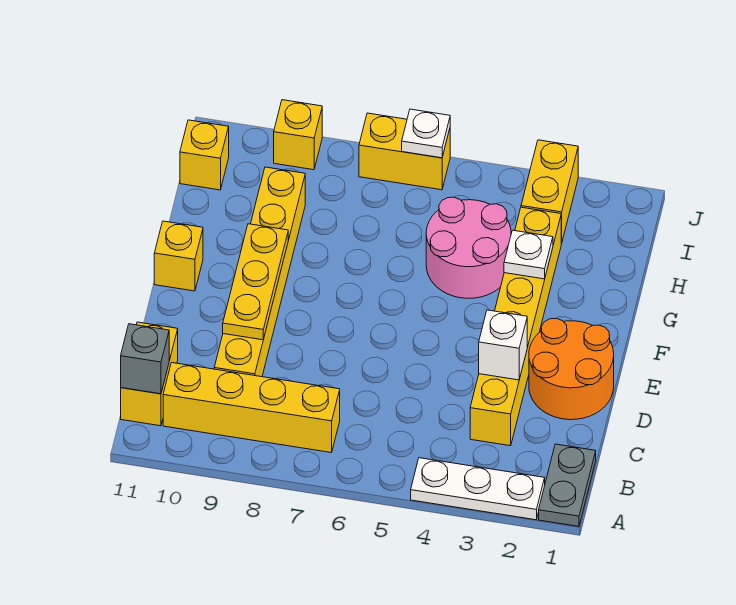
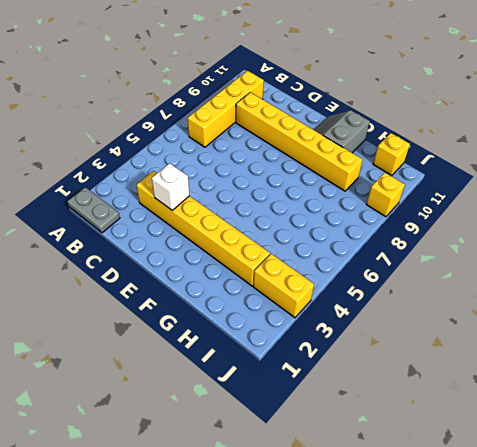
grey slope F10:G11 level 1 top G -> yellow brick F11 level 1
none -> white plate A2:A4 level 1
none -> yellow brick B11:C11 level 1
none -> orange round brick D1:E2 level 1

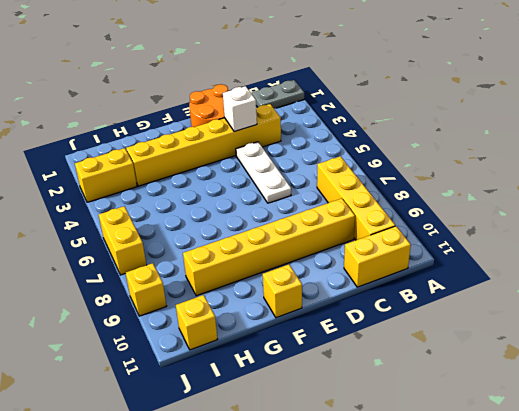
white plate D4:D6 level 1 -> white plate A2:A4 level 1
none -> pink round brick G4:H5 level 1
none -> grey brick B11 level 2
none -> yellow plate D9:F9 level 2

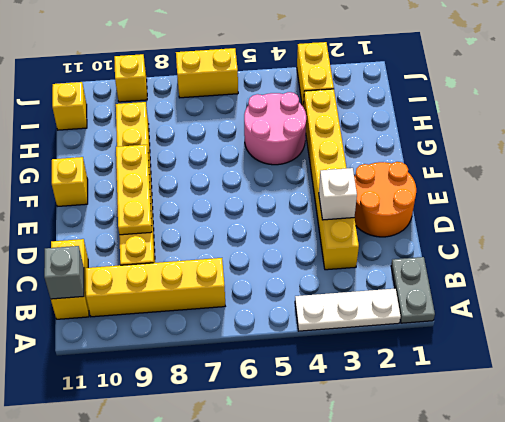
none -> white plate G3 level 2
none -> white plate J6 level 2

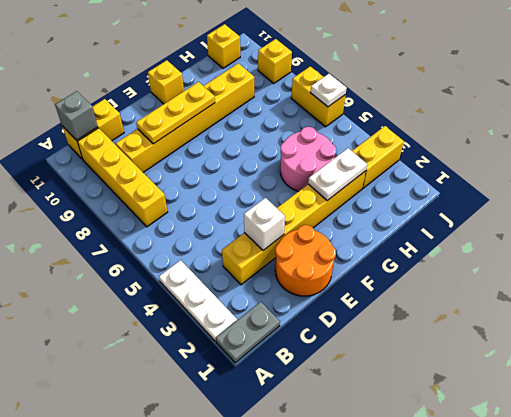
white plate G3:H3 level 2 -> white plate G3 level 2

